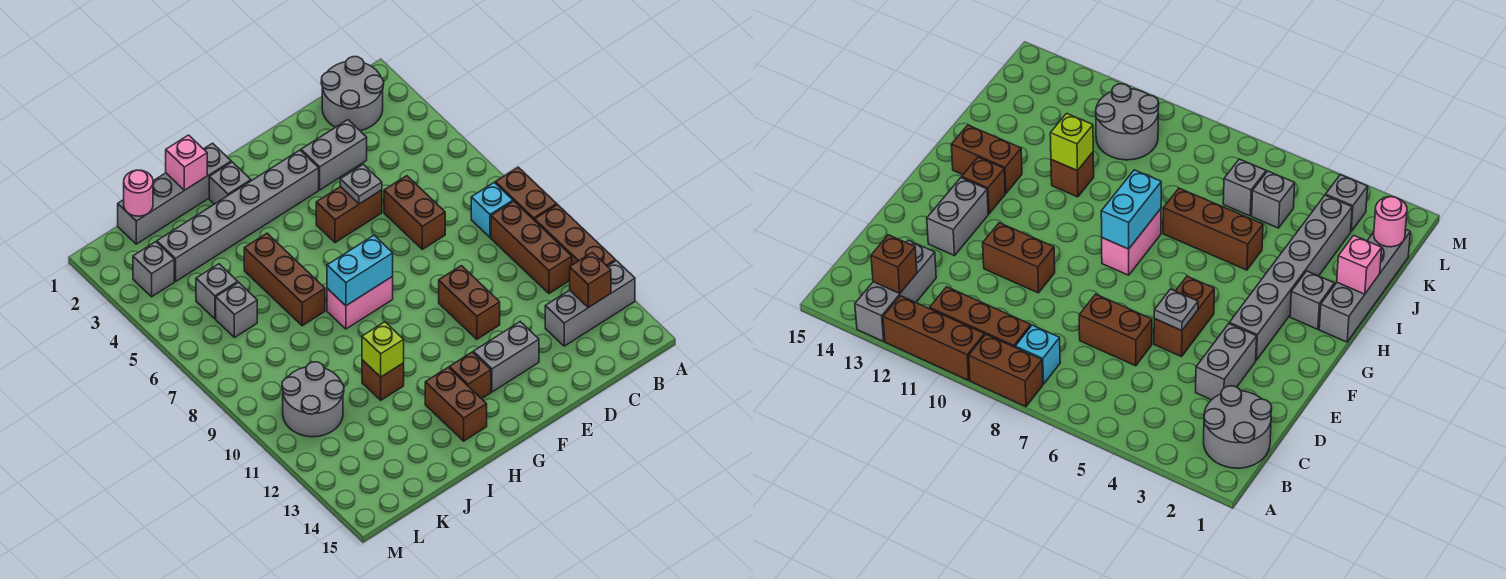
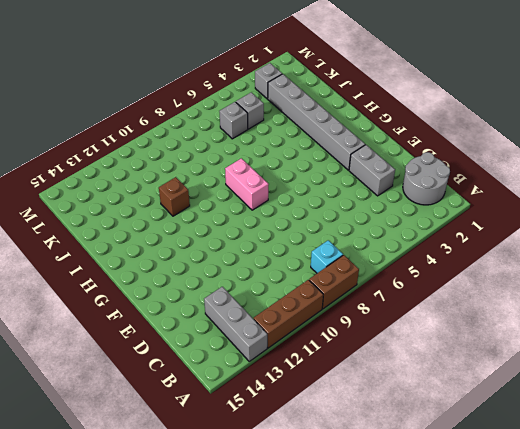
none -> brown brick B9:B11 level 1
none -> brown brick D6:D7 level 1
none -> brown brick E5:F5 level 1

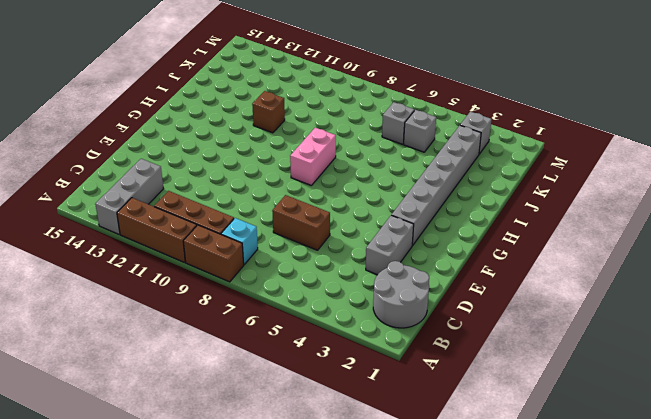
none -> brown brick E5:F5 level 1
none -> brown brick E10:E11 level 1
none -> grey brick E13:F13 level 1

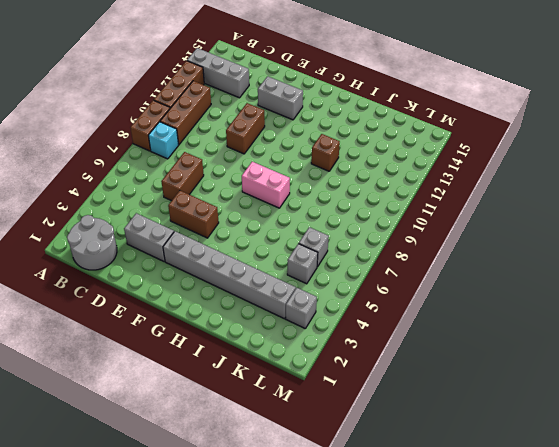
none -> brown brick G13 level 1
none -> grey brick H1:K1 level 1
none -> grey brick H2 level 1

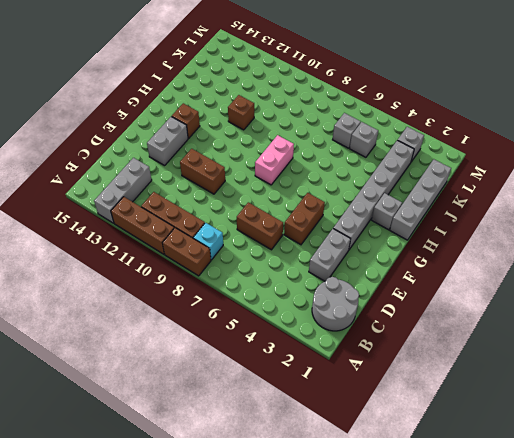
none -> brown brick H13:H14 level 1
none -> brown brick I5:I7 level 1
none -> grey round brick K10:L11 level 1

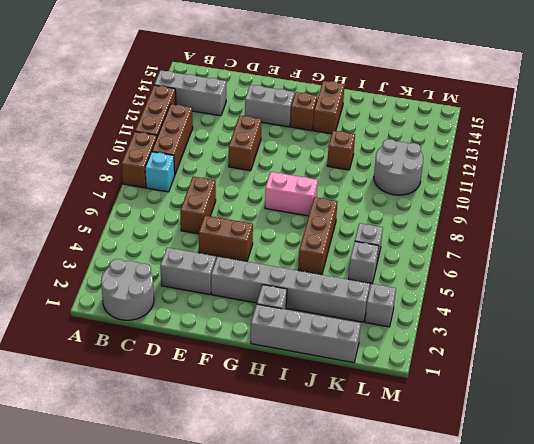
none -> brown brick B13 level 2
none -> grey plate E5 level 2
none -> cyan brick G8:H8 level 2

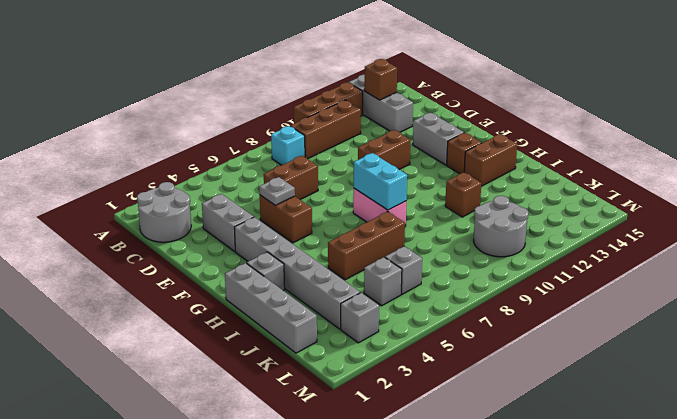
none -> brown brick A8:A9 level 1
none -> pink brick I1 level 2
none -> lime brick I11 level 2

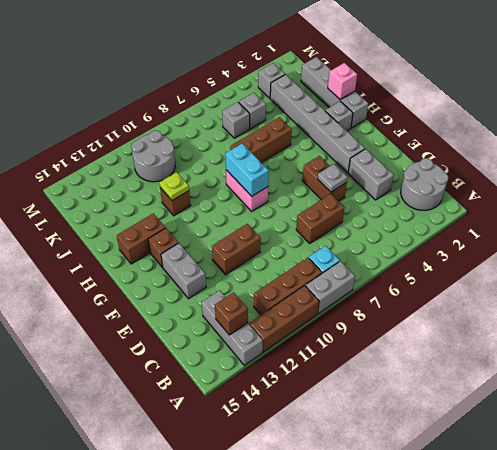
grey brick A8:A9 level 1 -> brown brick A8:A9 level 1
lime plate I11 level 2 -> lime brick I11 level 2
none -> pink round brick K1 level 2

